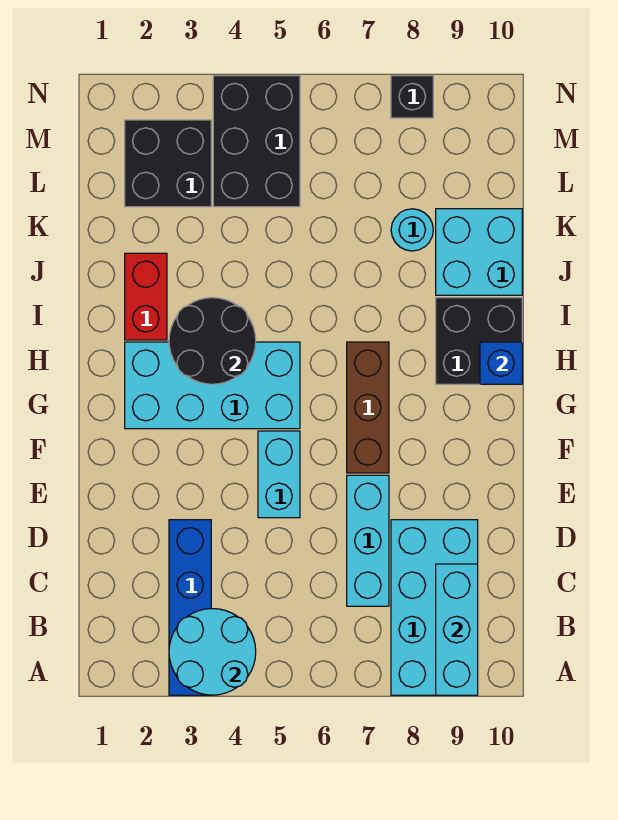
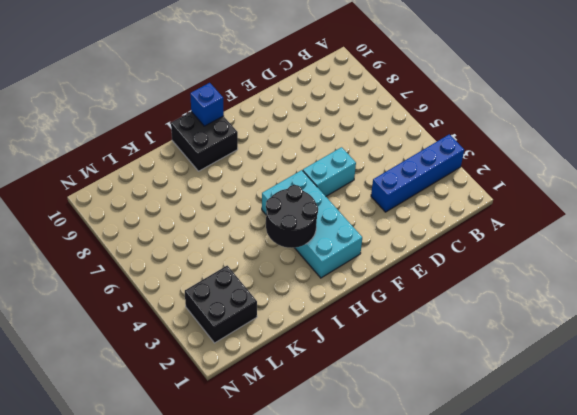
none -> cyan brick A8:D9 level 1
none -> cyan brick C7:E7 level 1
none -> brown brick F7:H7 level 1

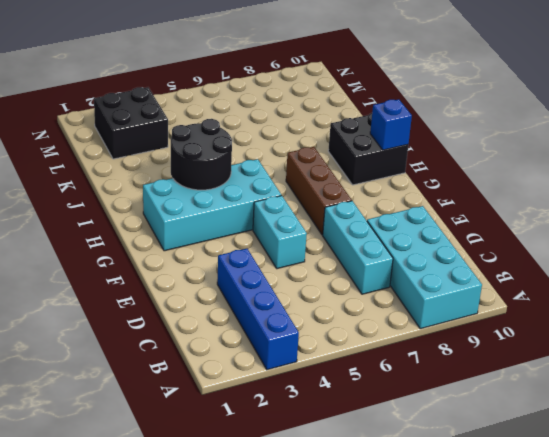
none -> red brick I2:J2 level 1
none -> cyan brick J9:K10 level 1
none -> cyan round brick K8 level 1

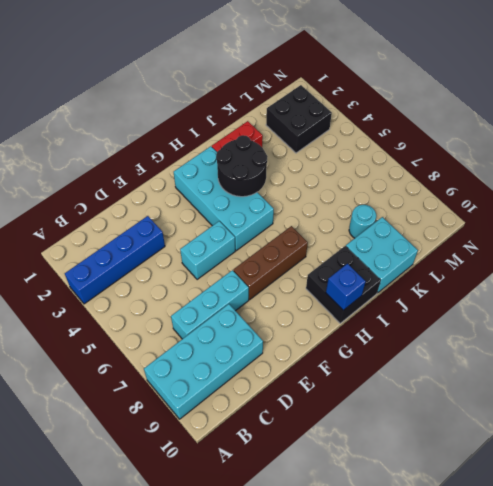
none -> black brick L4:N5 level 1
none -> black brick N8 level 1
none -> cyan round brick A3:B4 level 2

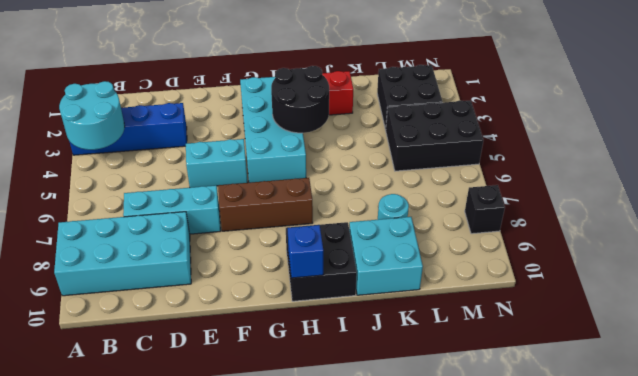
none -> cyan brick A9:C9 level 2

